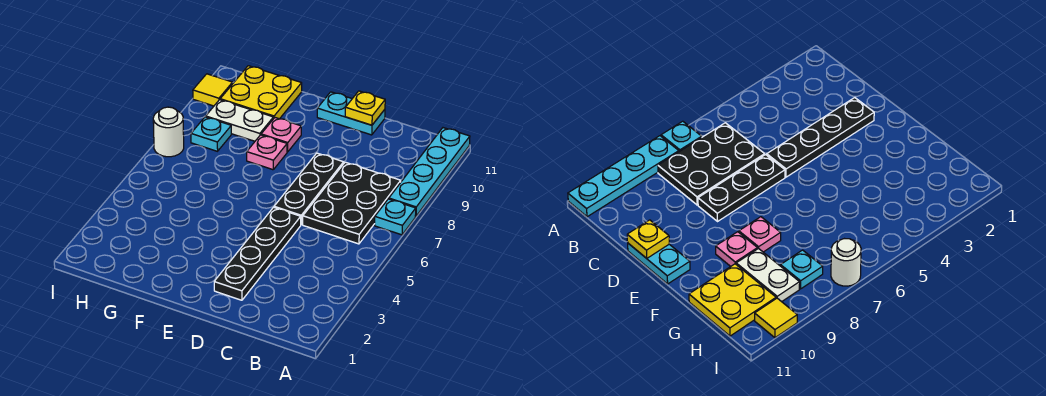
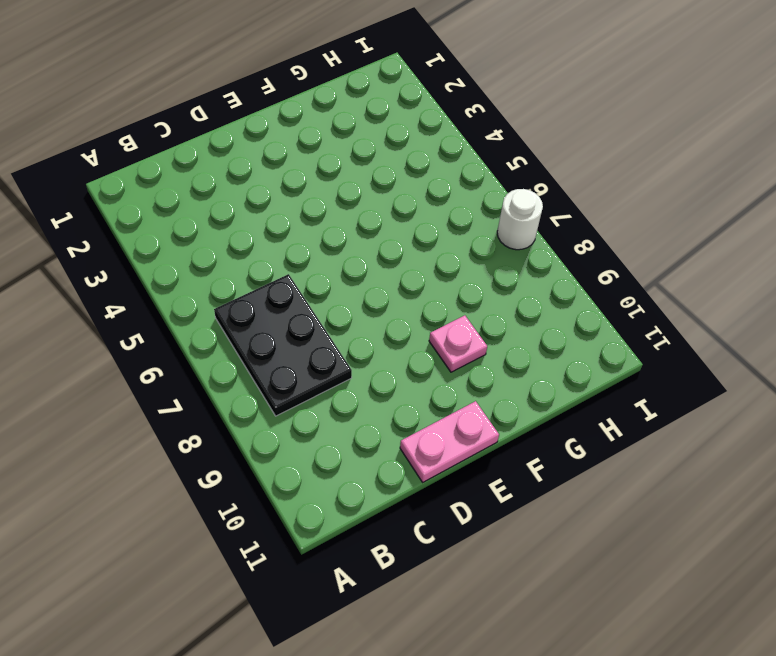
pink plate D11:E11 level 1 -> cyan plate D11:E11 level 1
none -> cyan plate A7 level 1
none -> cyan plate A8:A11 level 1
none -> black plate D2:D5 level 1

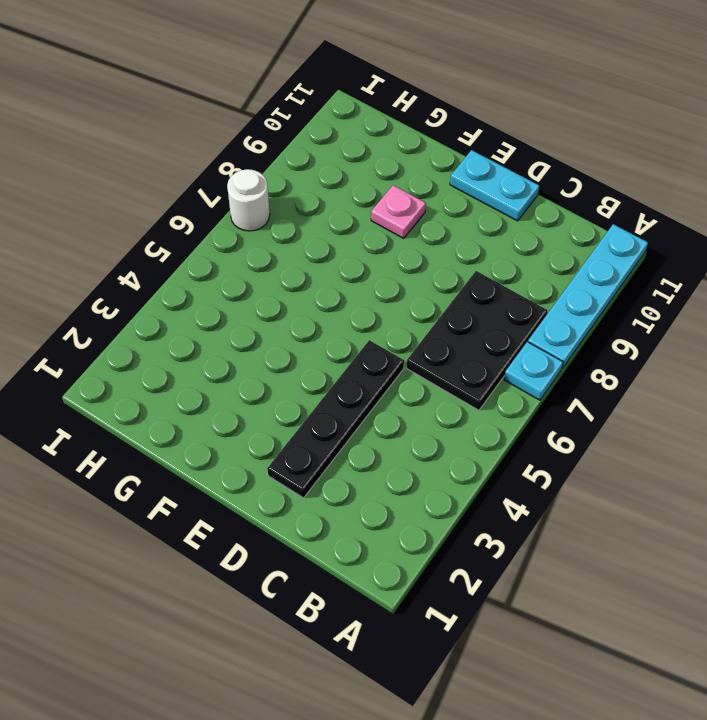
none -> black plate D6:D8 level 1
none -> pink plate F8 level 1
none -> white plate G9:H9 level 1

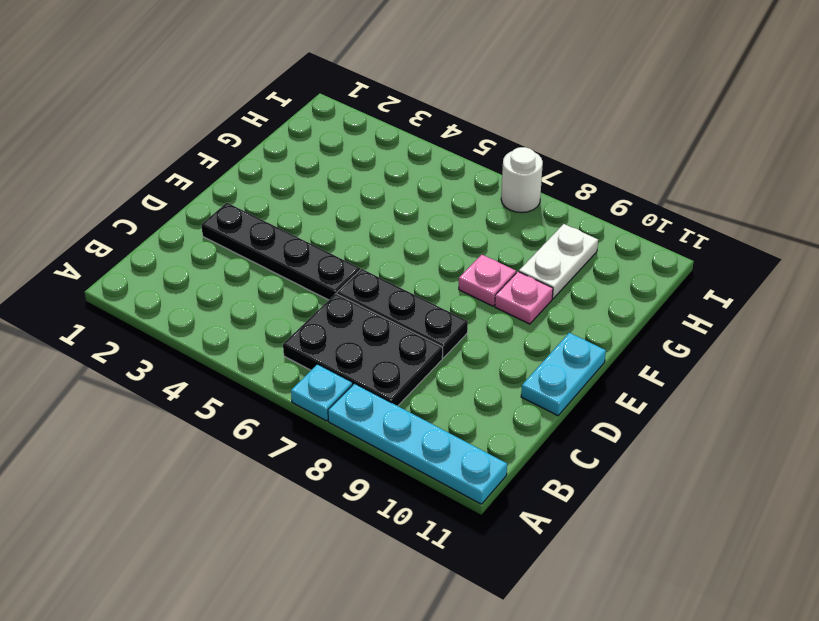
none -> yellow plate G10:H11 level 1
none -> cyan plate H8 level 1
none -> yellow tile I10 level 1

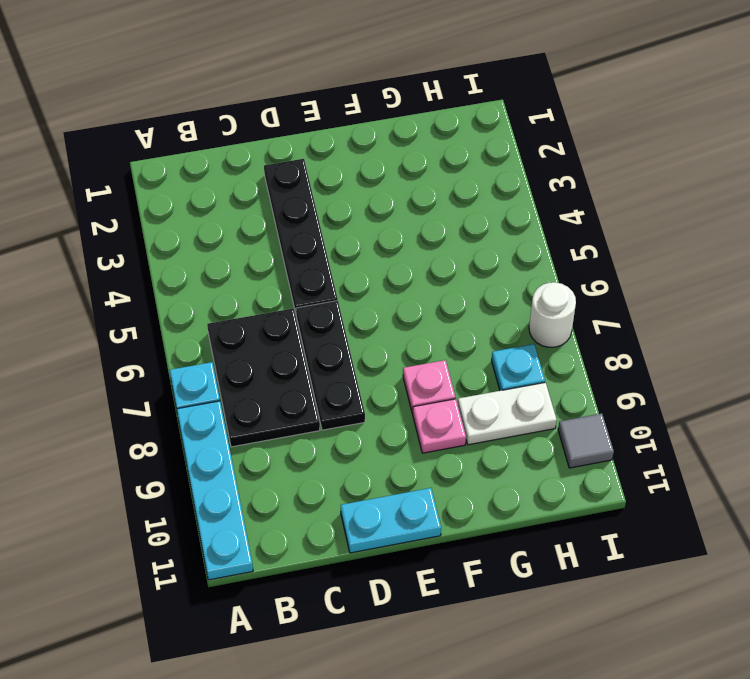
grey tile I10 level 1 -> yellow tile I10 level 1
none -> yellow plate G10:H11 level 1
none -> yellow plate D11 level 2

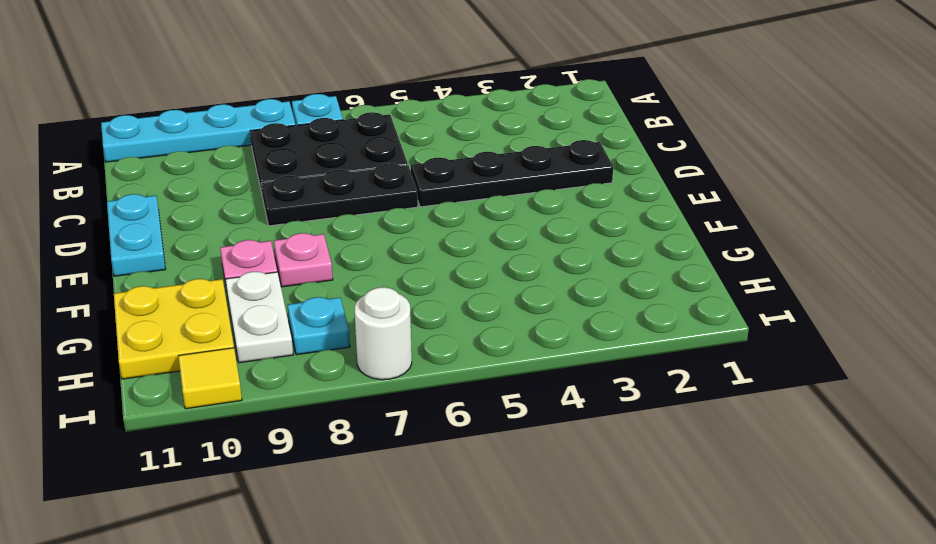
none -> yellow plate D11 level 2

